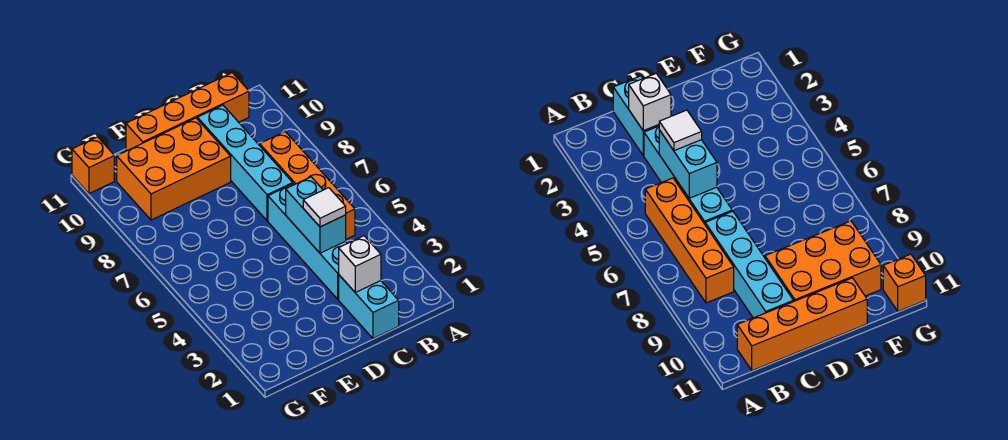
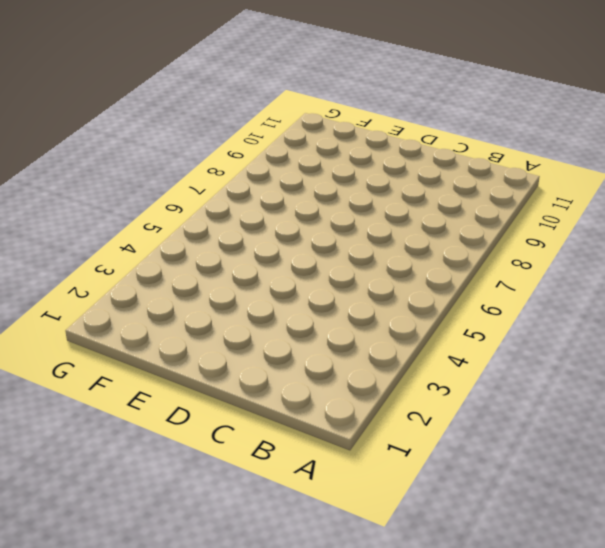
none -> orange brick B5:B8 level 1
none -> orange brick B11:E11 level 1

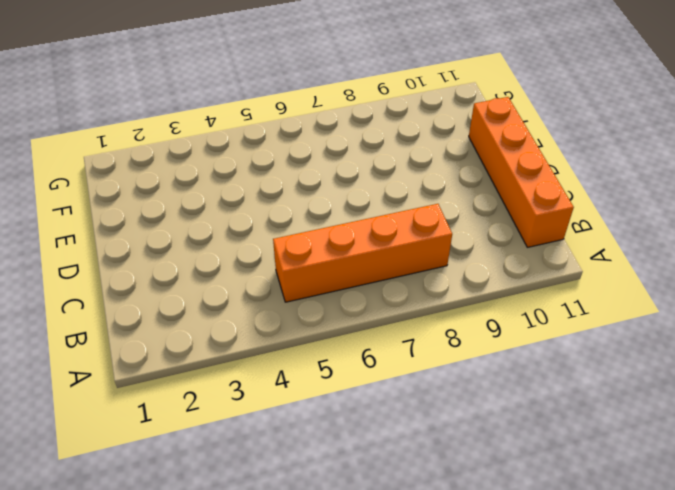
none -> cyan brick C1:C2 level 1
none -> cyan brick C3:C6 level 1

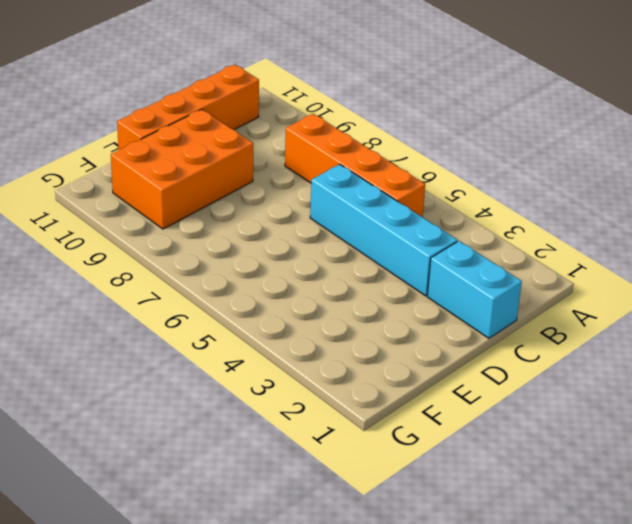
none -> cyan brick C7:C10 level 1
none -> orange brick G11 level 1

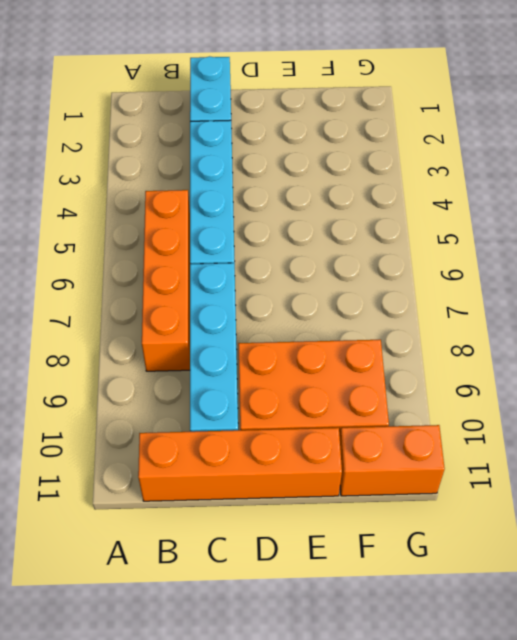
orange brick F11:G11 level 1 -> orange brick G11 level 1
none -> white brick C2 level 2
none -> cyan brick C4:C5 level 2

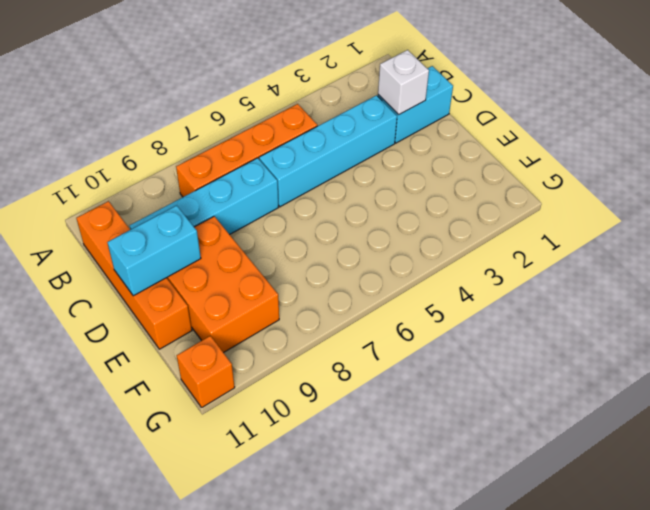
cyan brick D10:D11 level 2 -> cyan brick C4:C5 level 2
none -> white tile C4 level 3

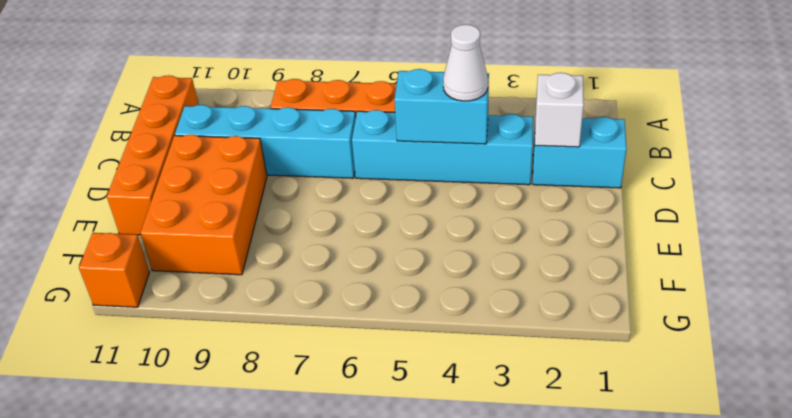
white cone C4 level 3 -> white tile C4 level 3

